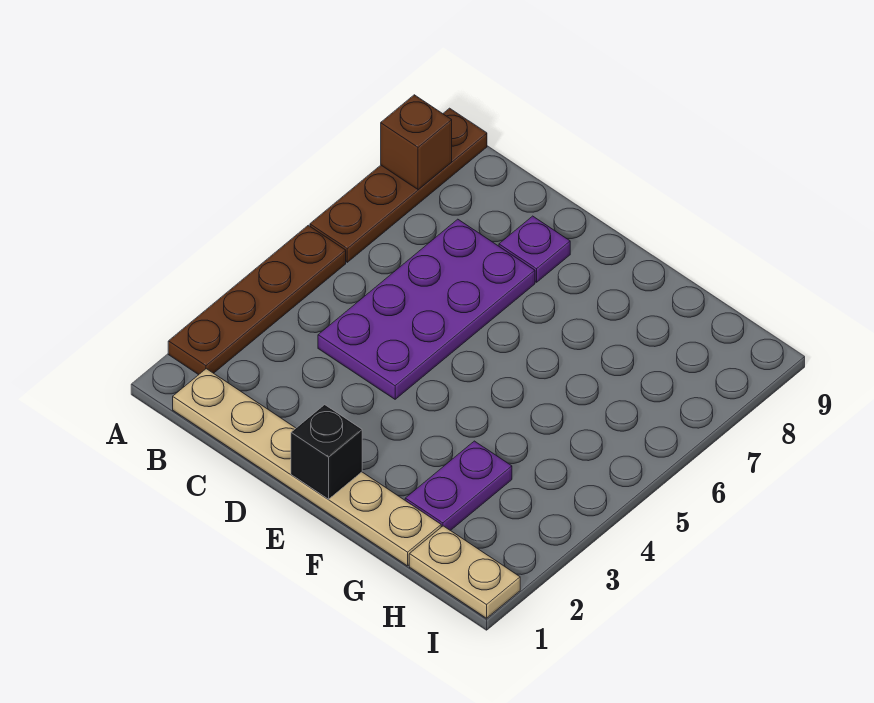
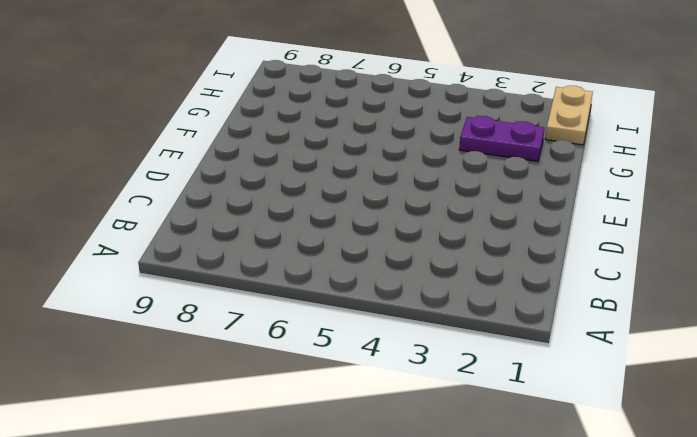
none -> brown plate A2:A5 level 1
none -> brown plate A6:A9 level 1

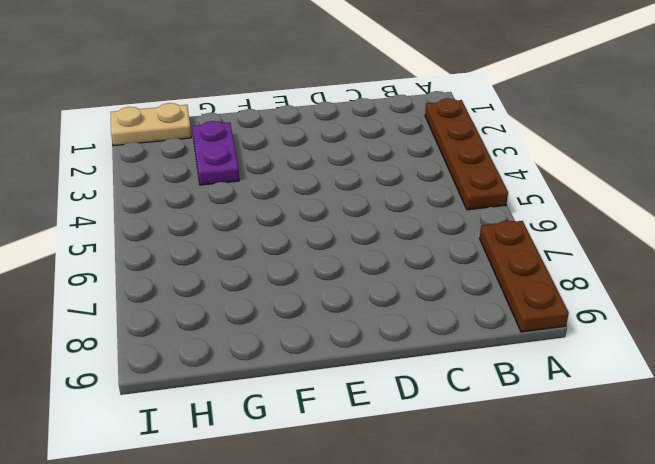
brown plate A7:A9 level 1 -> brown plate A6:A9 level 1
none -> tan plate B1:G1 level 1
none -> purple plate C4:D7 level 1

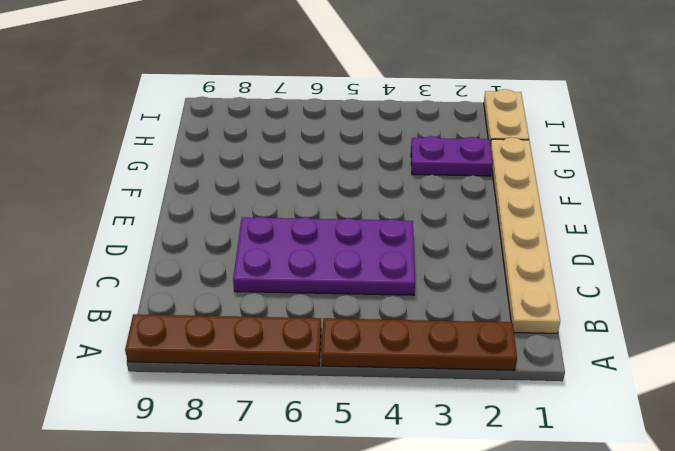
none -> purple plate D8 level 1
none -> brown brick A8 level 2

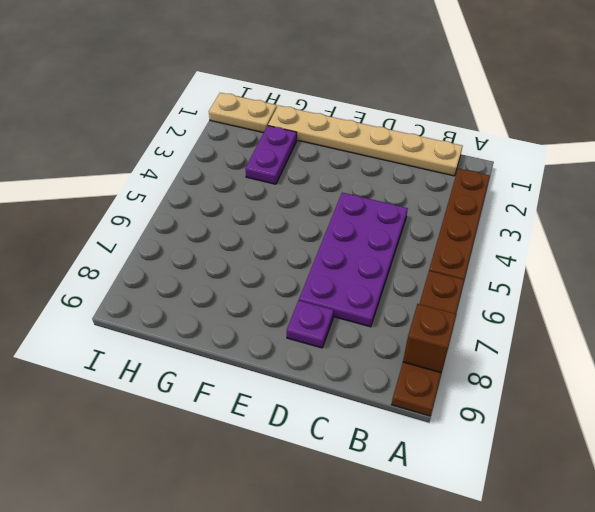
none -> black brick E1 level 2

